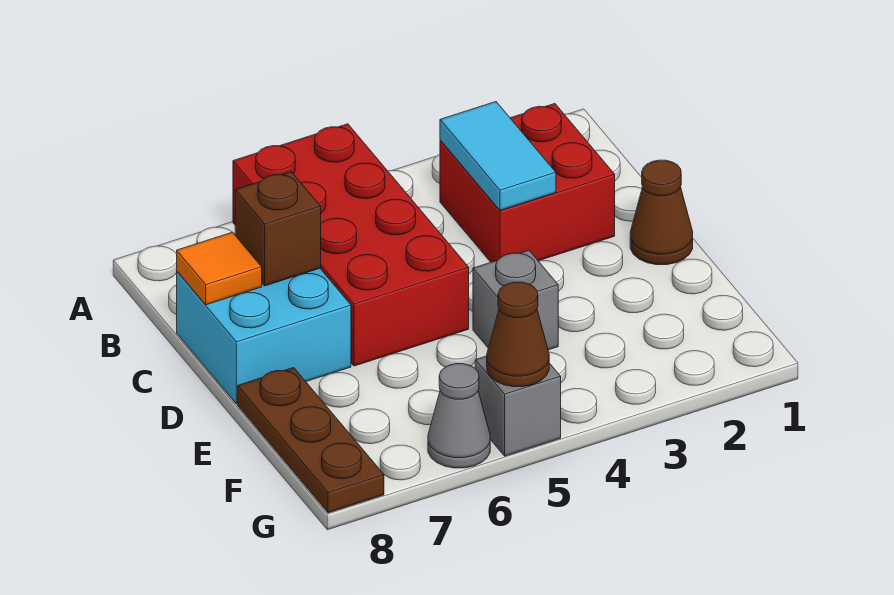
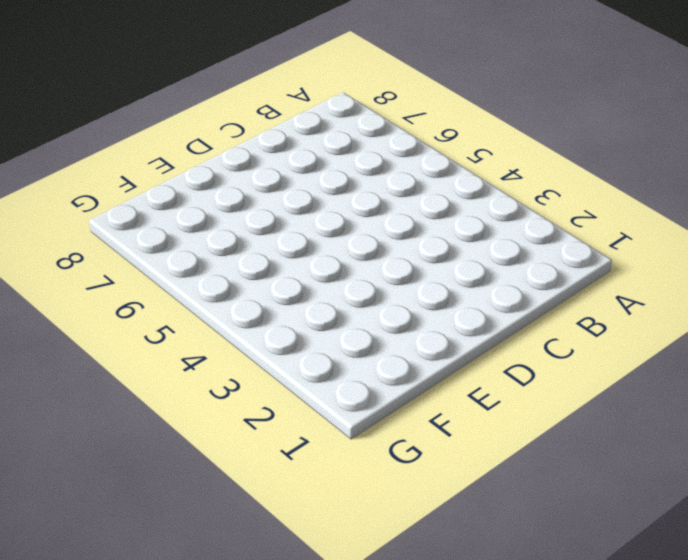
none -> red brick A5:D6 level 1
none -> red brick B2:C3 level 1
none -> cyan brick C7:D8 level 1

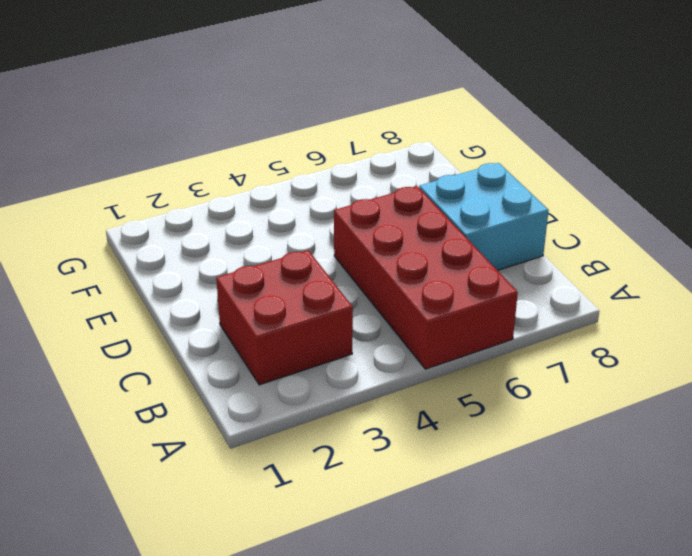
none -> brown cone D1 level 1
none -> grey brick E4 level 1
none -> brown plate E8:G8 level 1

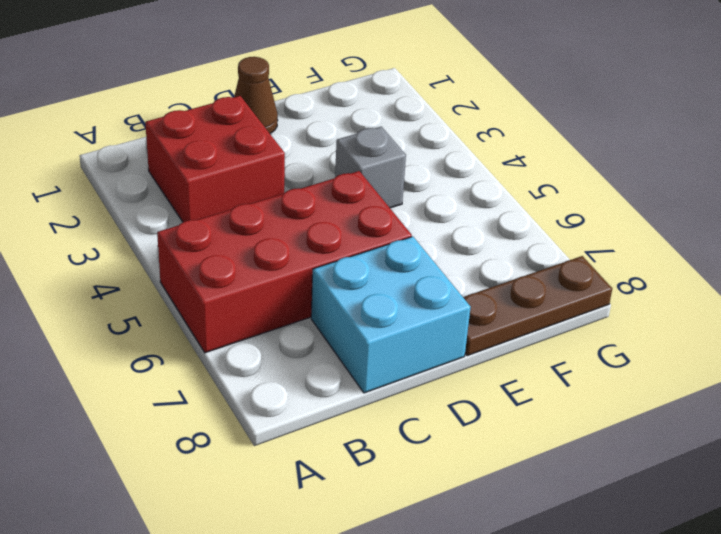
none -> grey brick G5 level 1
none -> grey cone G6 level 1
none -> cyan tile B3:C3 level 2

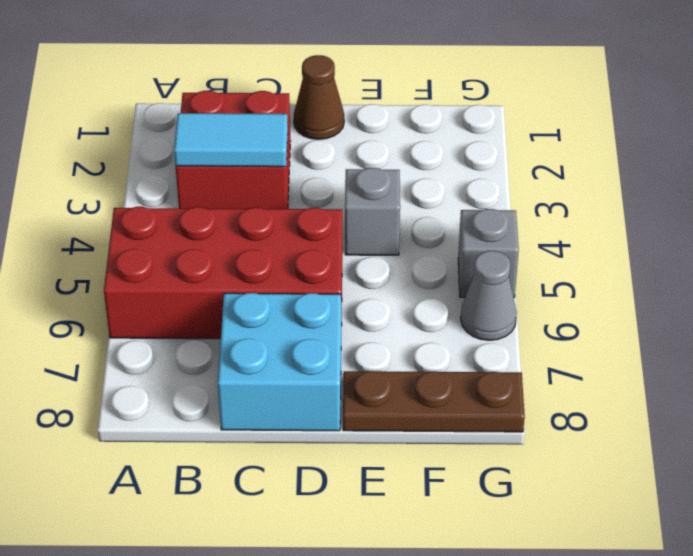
none -> brown brick C7 level 2
none -> orange tile C8 level 2
none -> brown cone G5 level 2

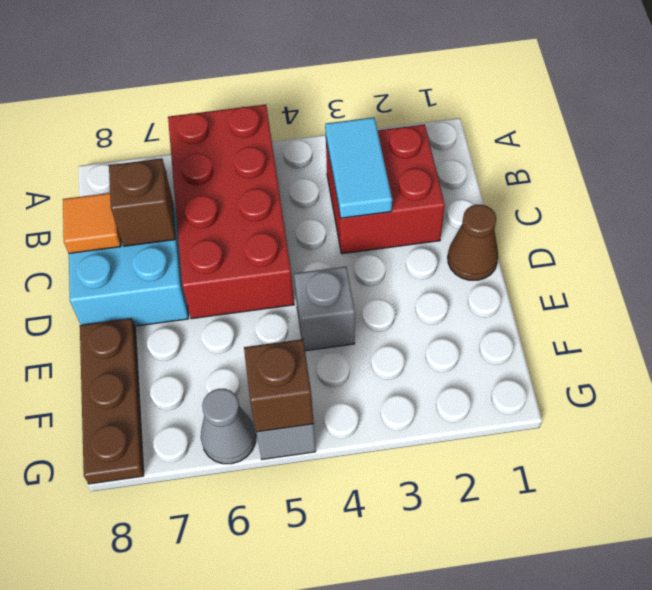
brown brick G5 level 2 -> brown cone G5 level 2

